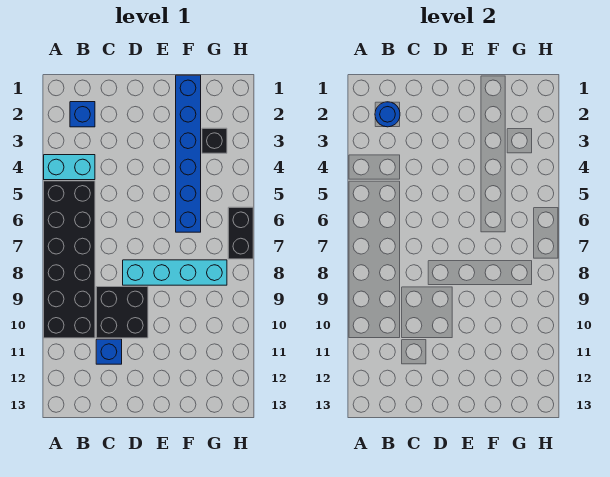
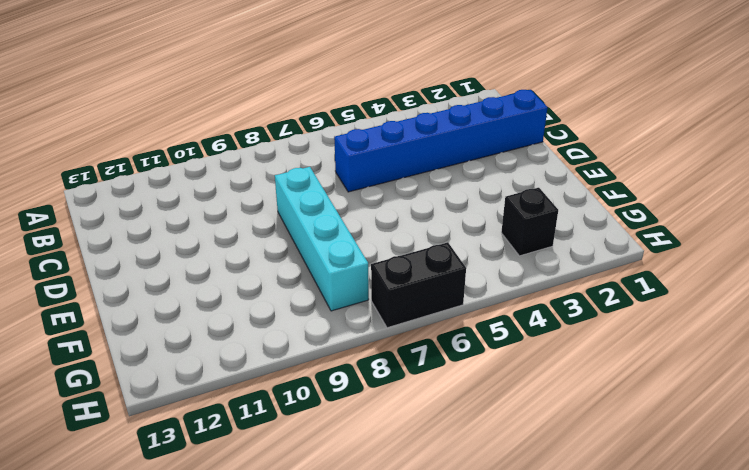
blue brick C1:C6 level 1 -> blue brick F1:F6 level 1
none -> cyan brick A4:B4 level 1
none -> black brick A5:B10 level 1

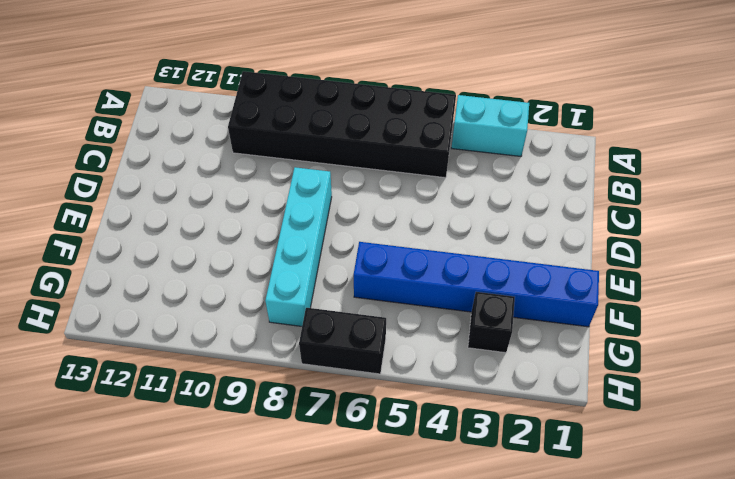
cyan brick A3:A4 level 1 -> cyan brick A4:B4 level 1
none -> blue brick B2 level 1
none -> black brick C9:D10 level 1

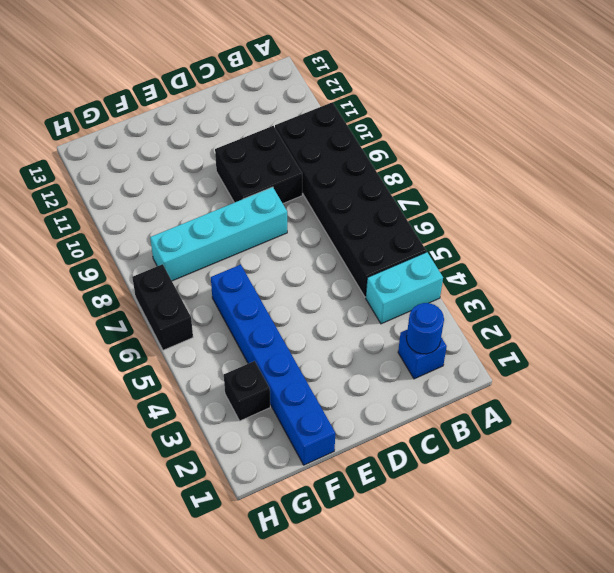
none -> blue brick C11 level 1

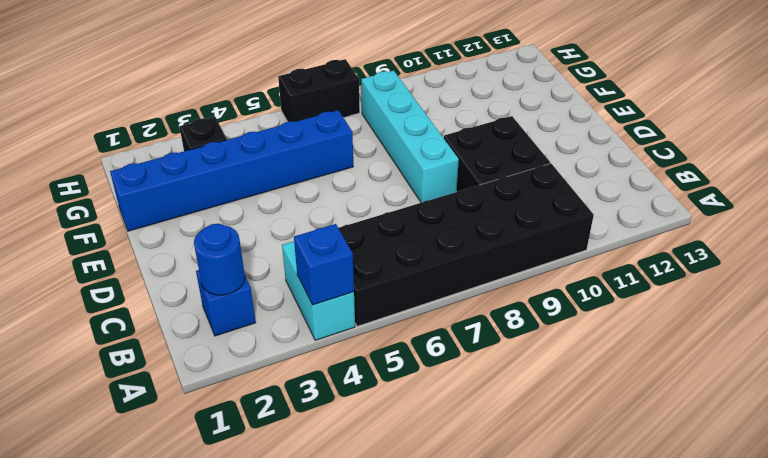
blue brick A4 level 2 -> blue brick C11 level 1

